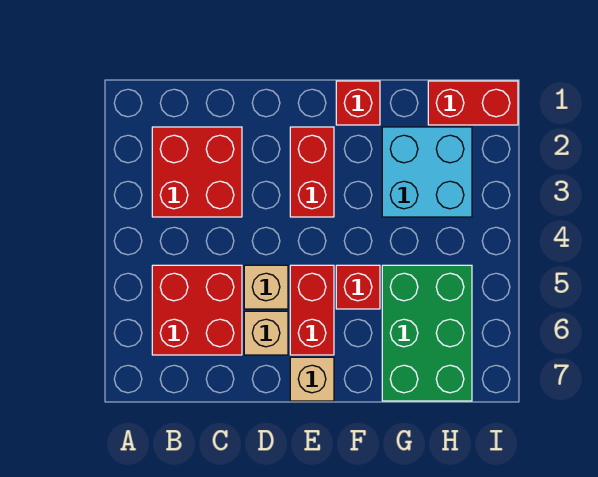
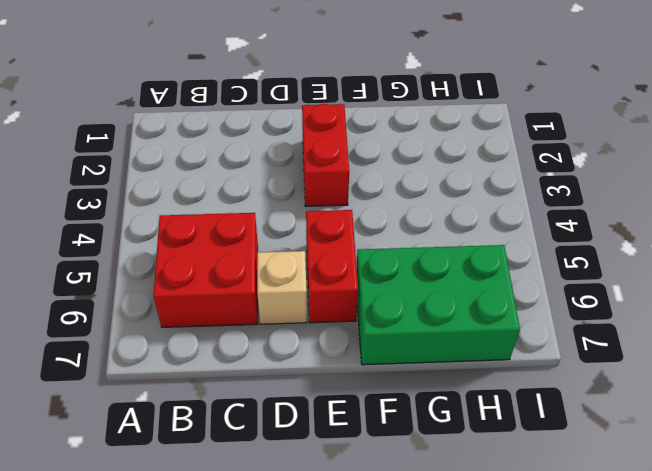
green brick F6:H7 level 1 -> green brick G5:H7 level 1
none -> red brick B2:C3 level 1
none -> tan brick D5 level 1
none -> tan brick E7 level 1

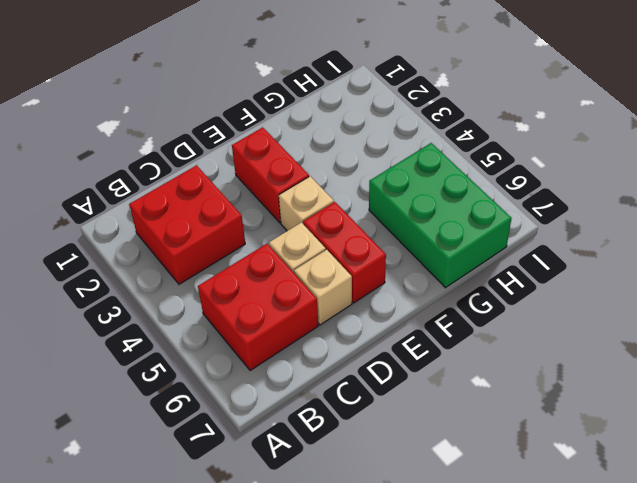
tan brick E4 level 1 -> tan brick E7 level 1
none -> red brick F1 level 1
none -> red brick F5 level 1
none -> cyan brick G2:H3 level 1

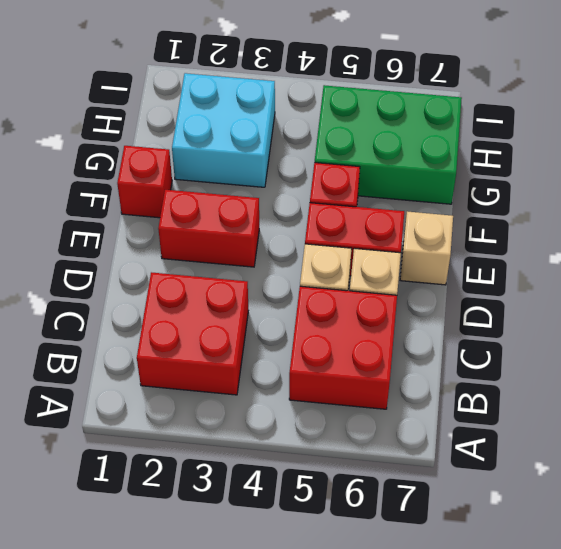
none -> red brick H1:I1 level 1

